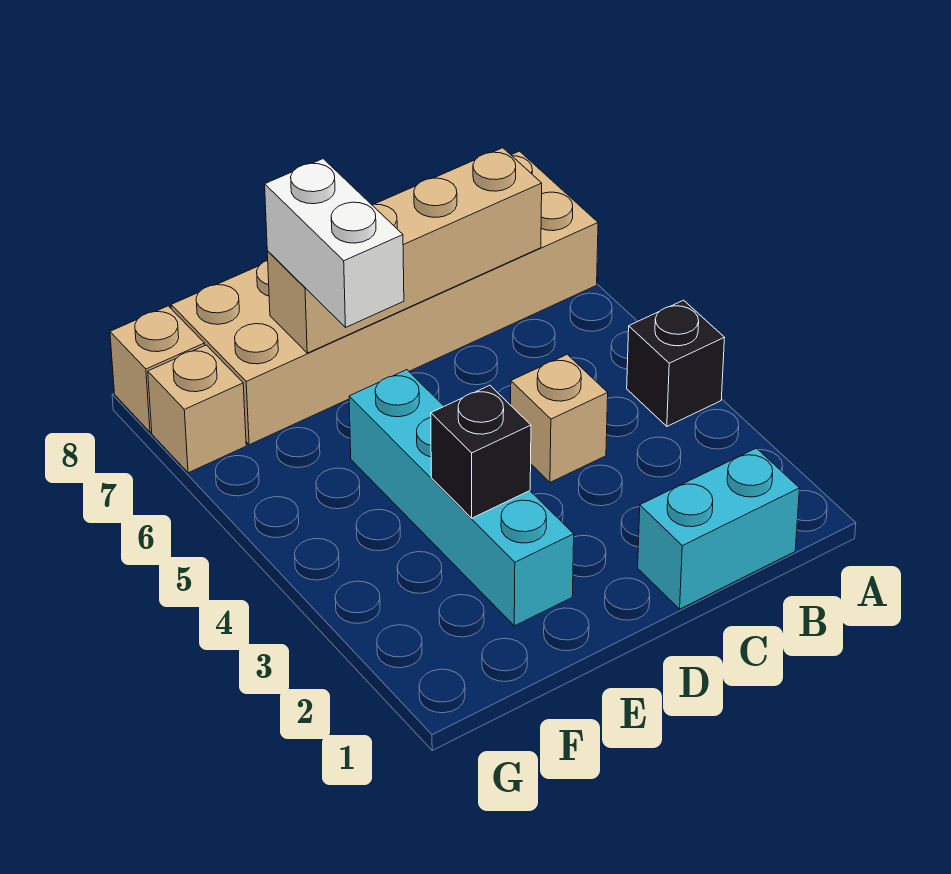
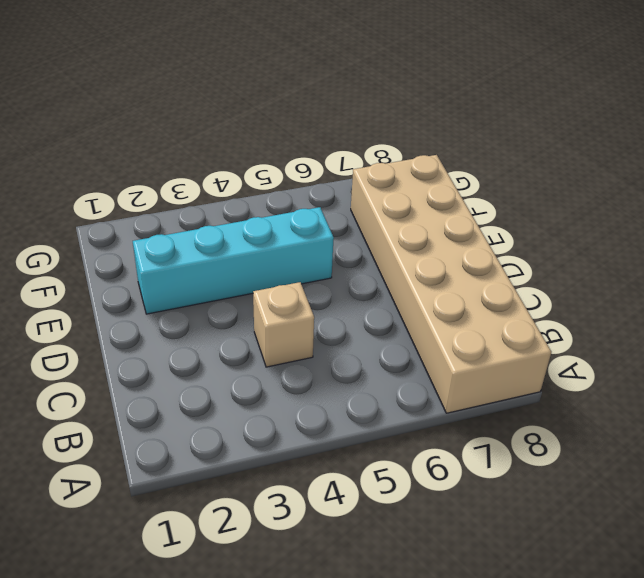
none -> black brick A4 level 1
none -> cyan brick B1:C1 level 1

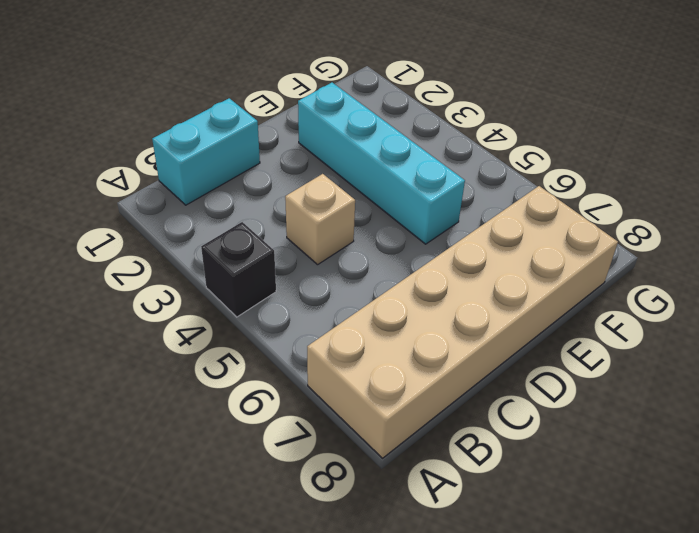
none -> tan brick G7 level 1
none -> tan brick G8 level 1

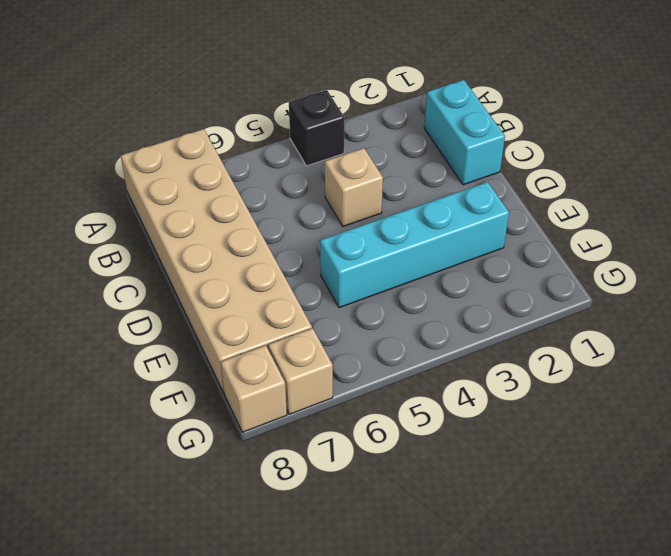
none -> tan brick B7:E7 level 2
none -> black brick E3 level 2

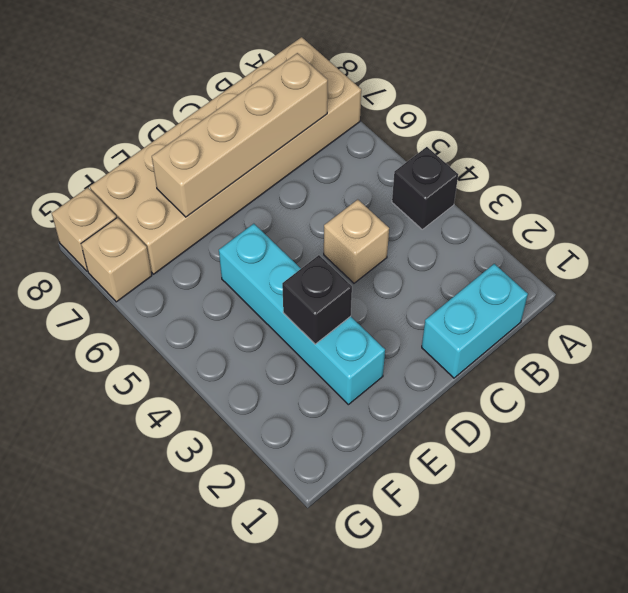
none -> white brick E6:E7 level 3

